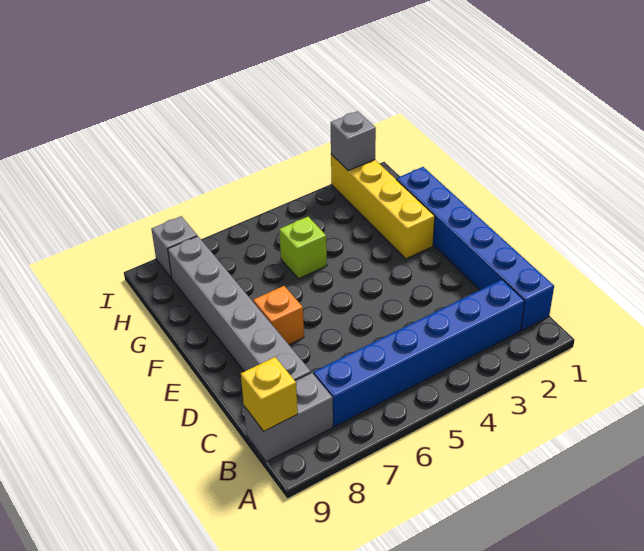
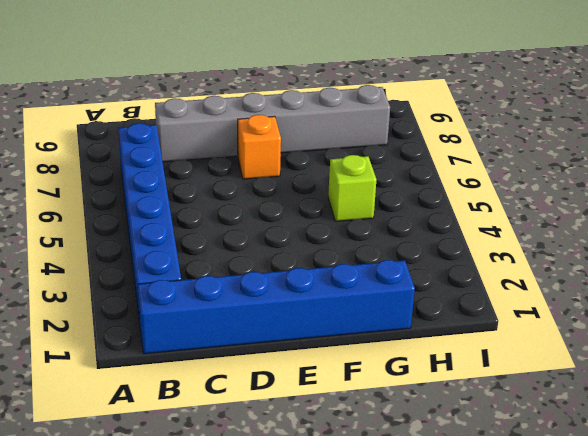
none -> grey brick B8:B9 level 1
none -> yellow brick F2:I2 level 1

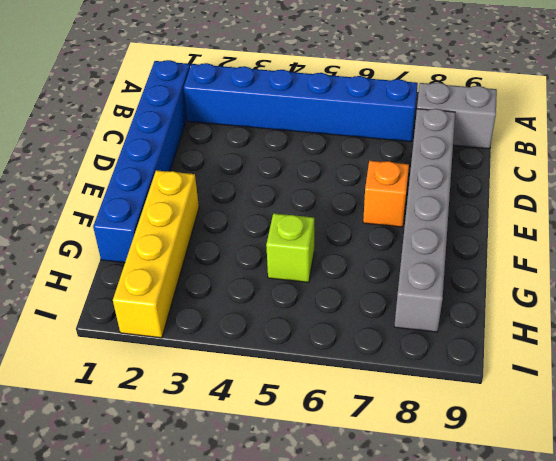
none -> grey brick I8 level 1
none -> yellow brick B9 level 2

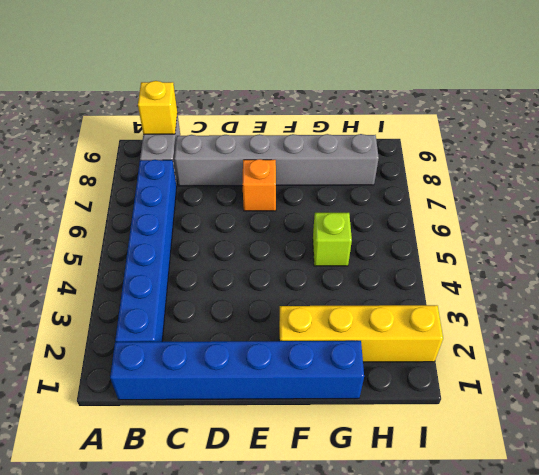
none -> grey brick I8 level 1
none -> grey brick I2 level 2

